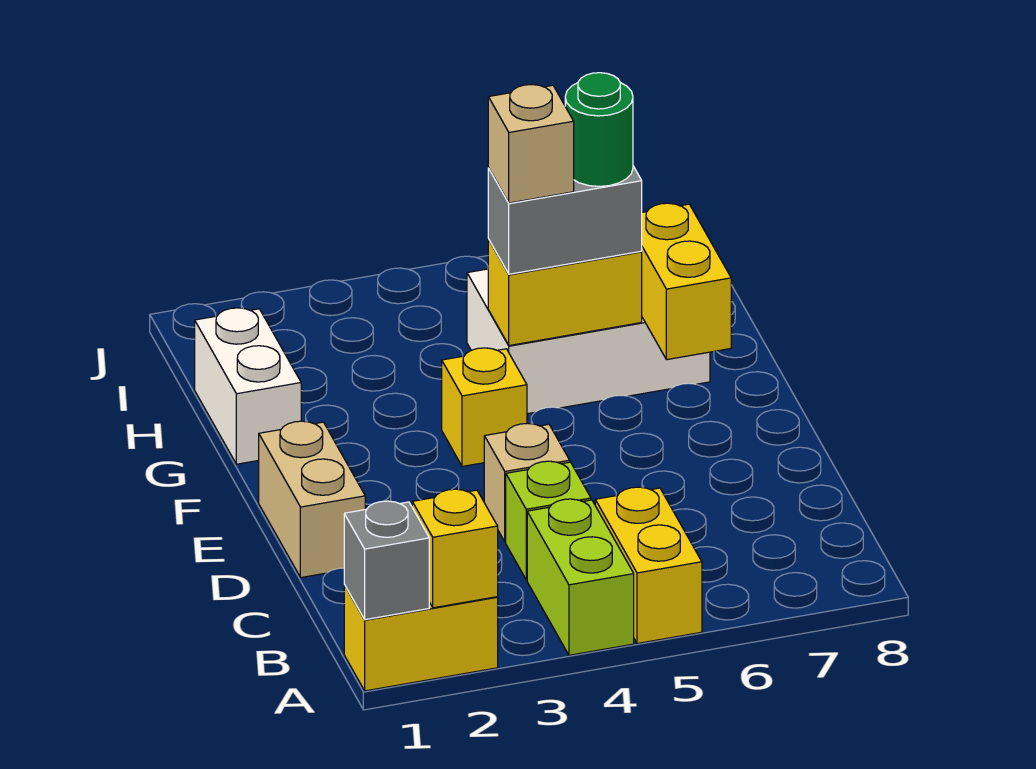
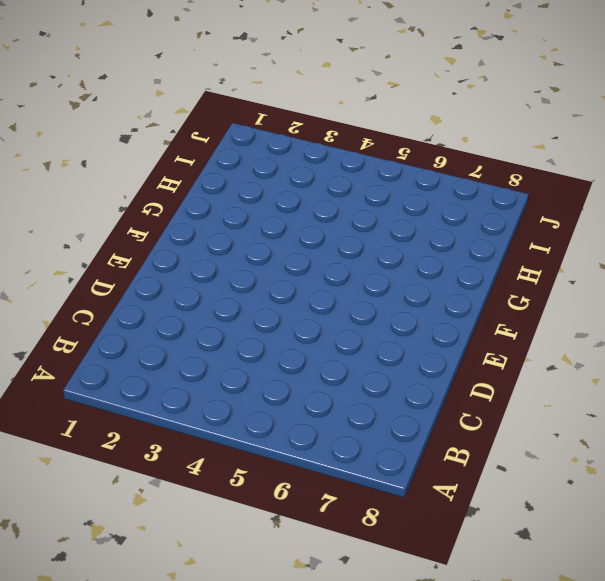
none -> yellow brick A1:A2 level 1
none -> lime brick A4:B4 level 1
none -> yellow brick A5:B5 level 1

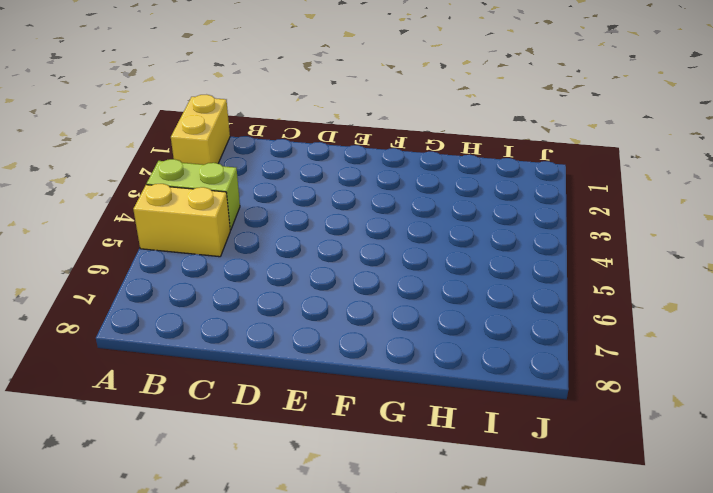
none -> lime brick C4 level 1
none -> tan brick D1:E1 level 1
none -> tan brick D4 level 1

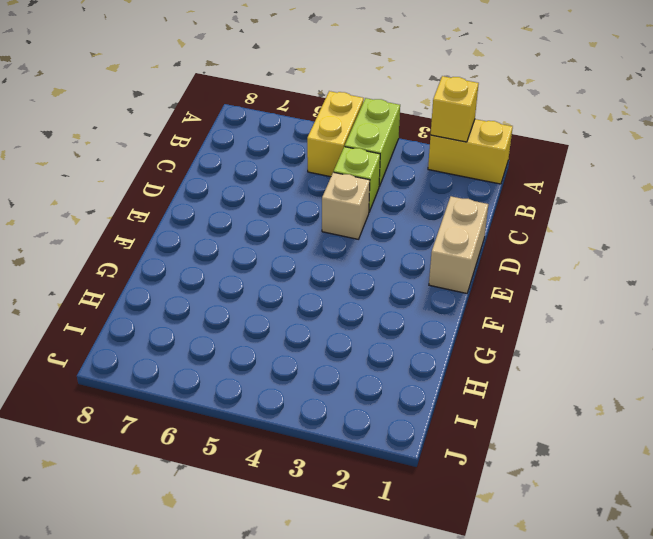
none -> yellow brick F4 level 1
none -> white brick G1:H1 level 1
none -> white brick G5:H7 level 1

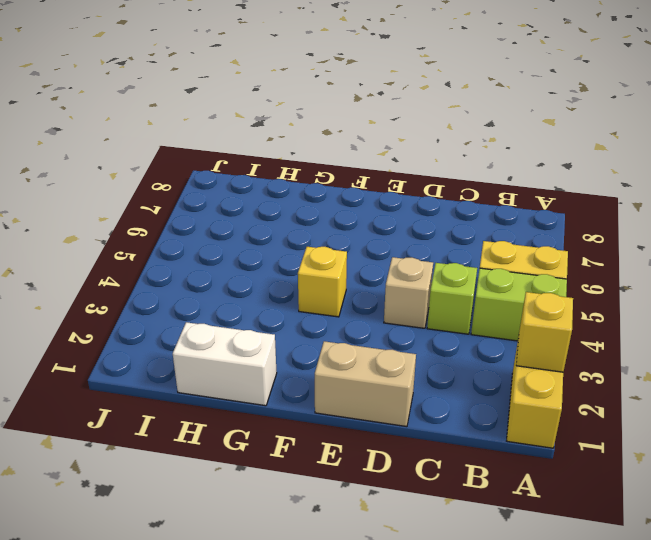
none -> white brick G5:H7 level 1
none -> grey brick A1 level 2
none -> yellow brick F7:G7 level 2

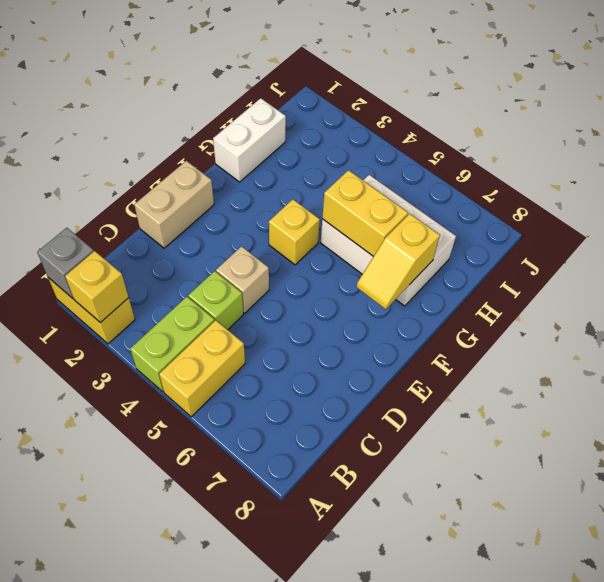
yellow slope F7:G7 level 2 top G -> yellow brick F7:G7 level 2
none -> grey brick G5:G6 level 3
none -> tan brick G5 level 4
none -> green round brick G6 level 4

